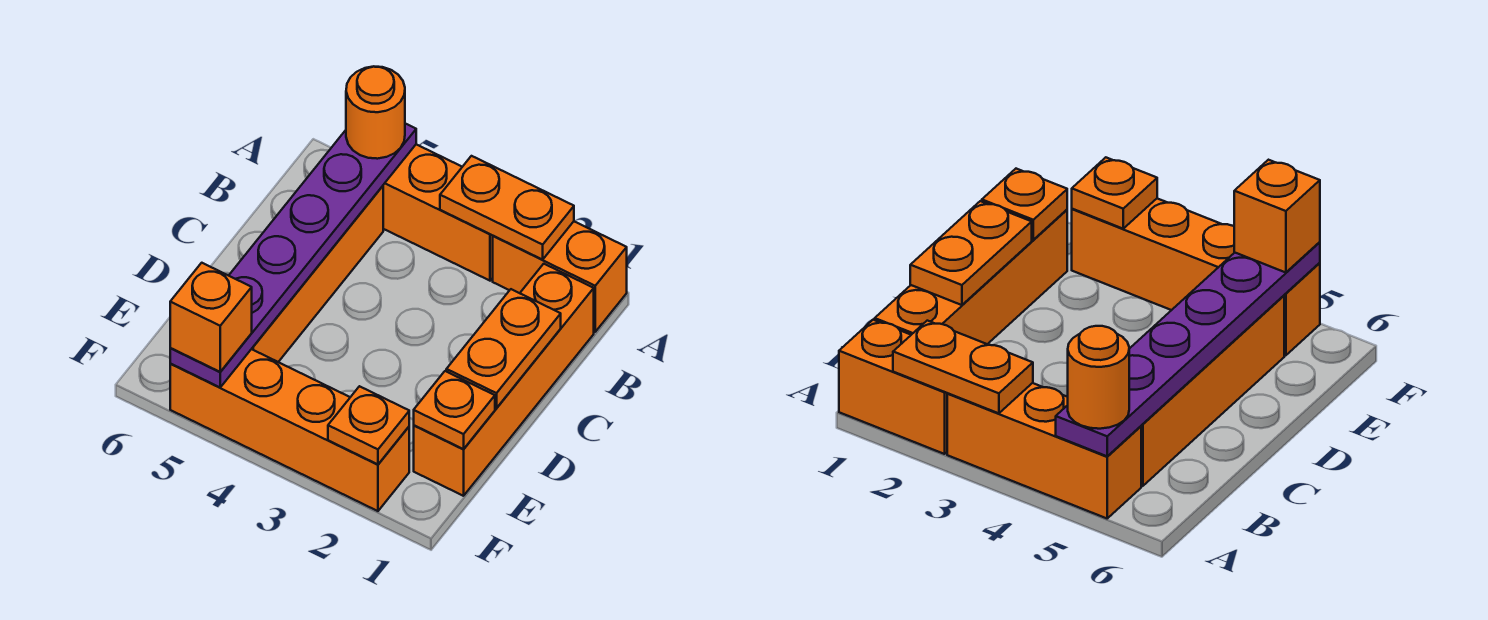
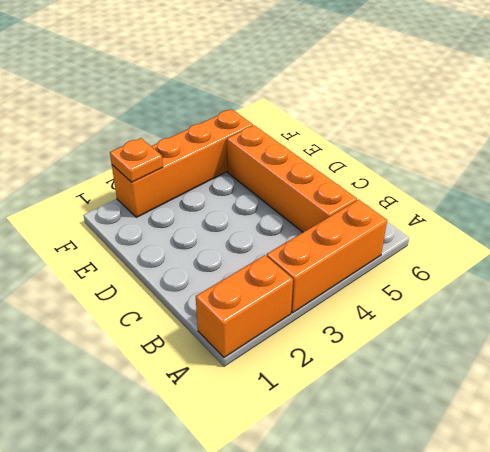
none -> orange brick B1:E1 level 1
none -> orange plate A2:A3 level 2
none -> purple plate A5:F5 level 2

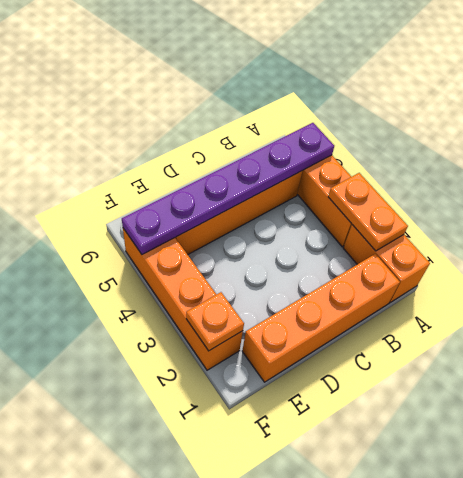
none -> orange plate C1:D1 level 2
none -> orange plate E1 level 2
none -> orange round brick A5 level 3

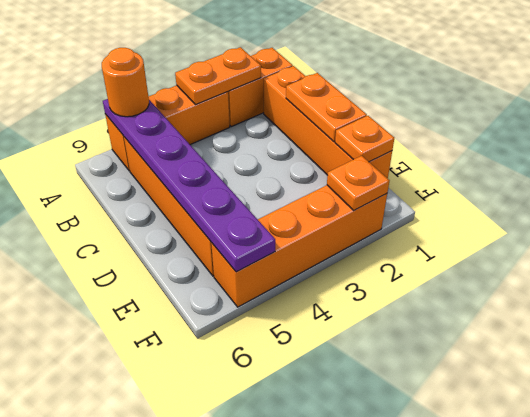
none -> orange brick F5 level 3

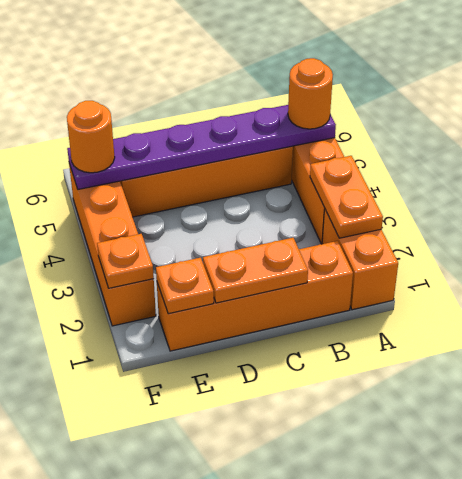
orange round brick F5 level 3 -> orange brick F5 level 3

